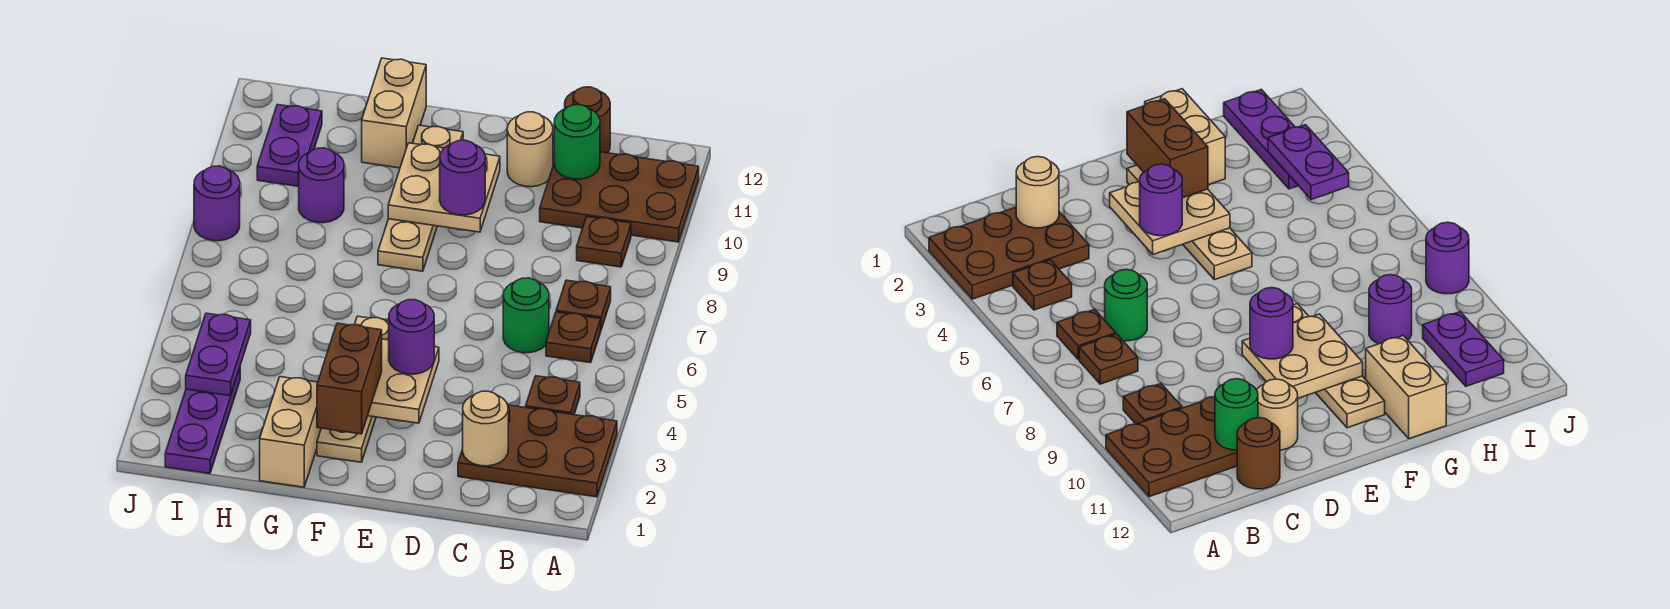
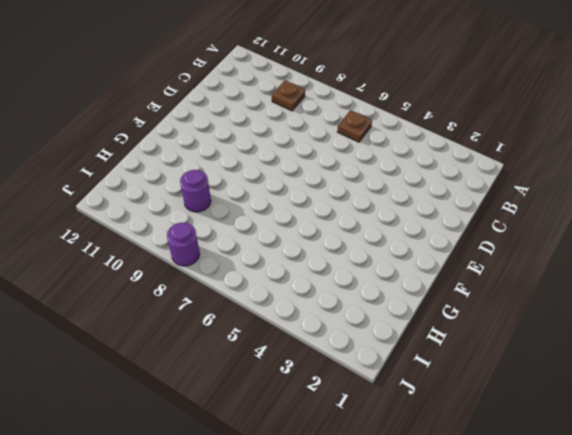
none -> brown plate A2:C3 level 1
none -> brown plate A10:C11 level 1
none -> brown plate B4 level 1

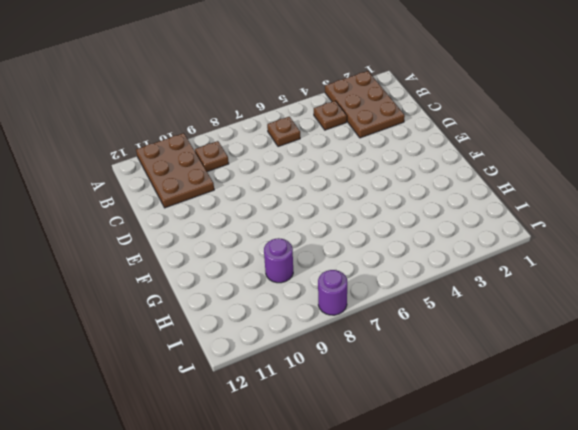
none -> brown plate B7 level 1
none -> green round brick C6 level 1
none -> brown round brick C12 level 1

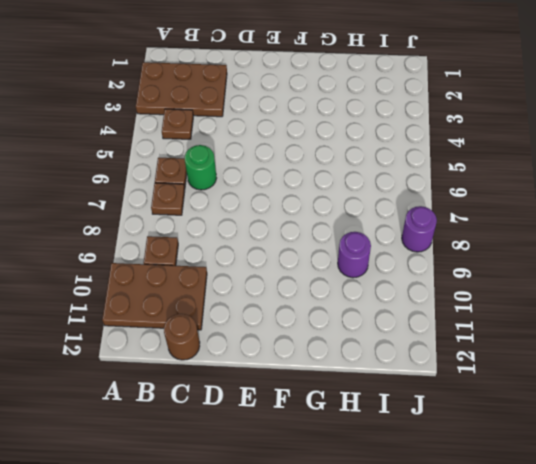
none -> tan round brick D11 level 1
none -> tan plate F2:F5 level 1
none -> tan plate F8:F11 level 1

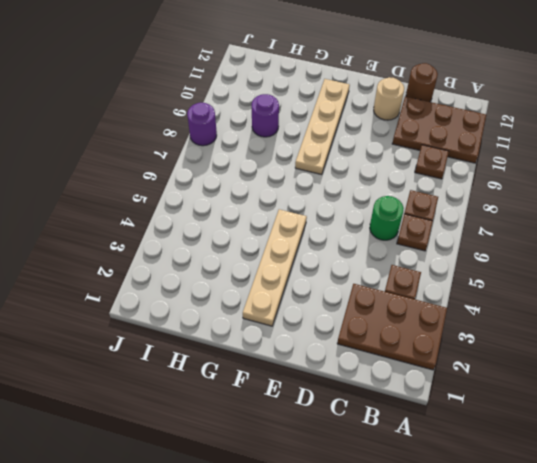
none -> tan brick G1:G2 level 1
none -> tan brick G11:G12 level 1
none -> purple plate I1:I3 level 1

